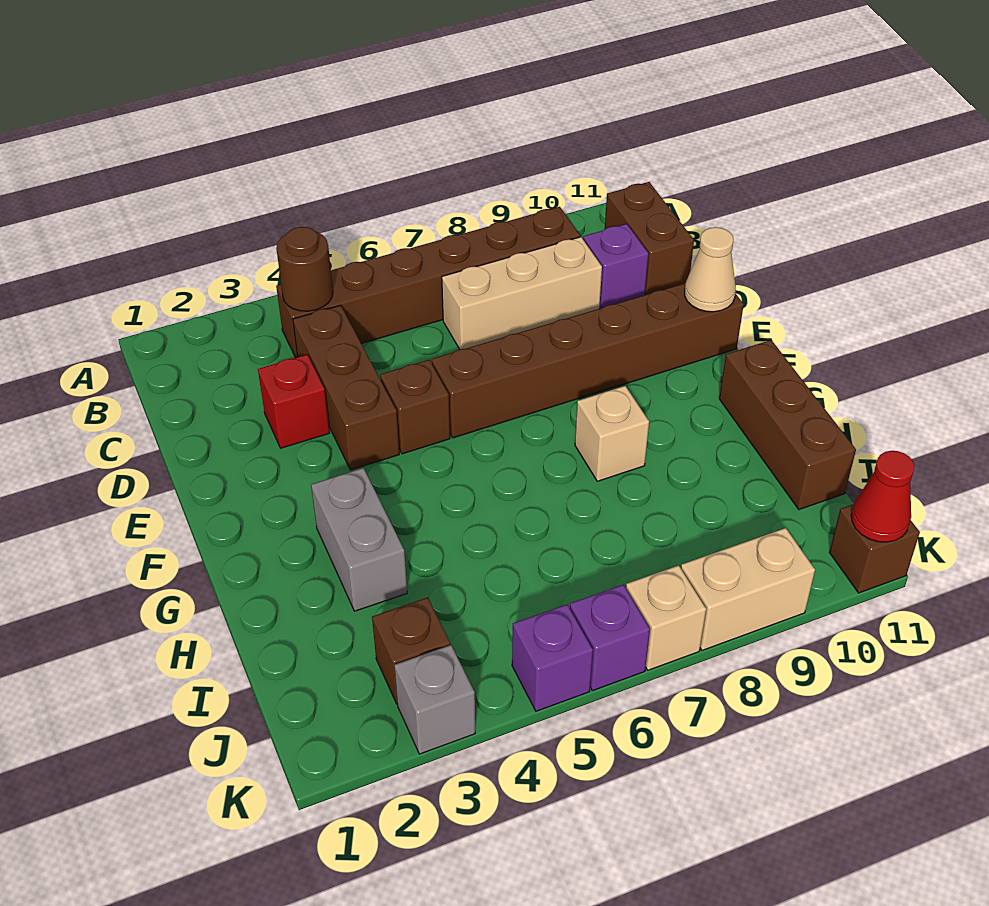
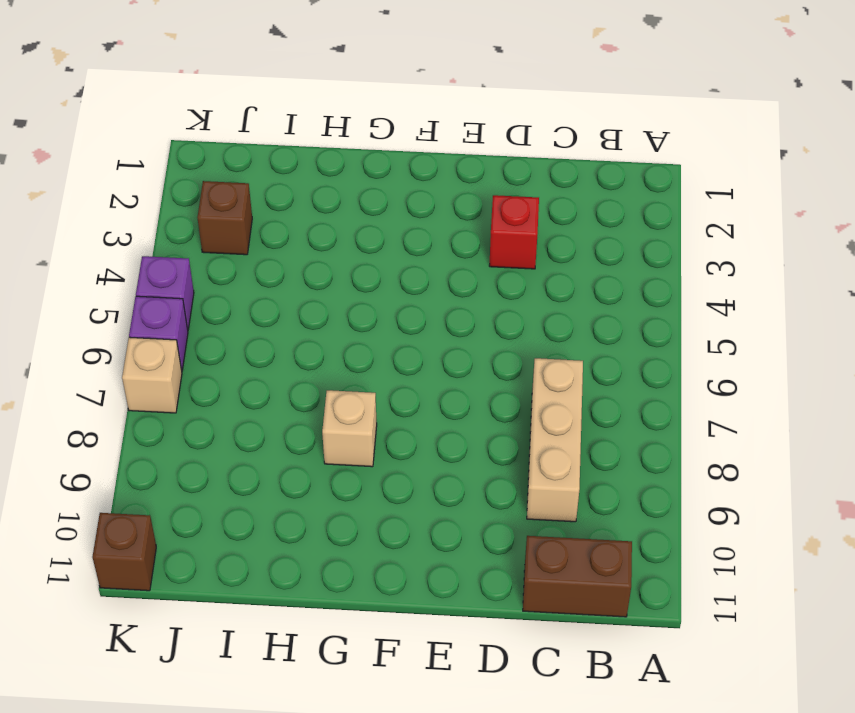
none -> brown brick B4:B9 level 1
none -> brown brick C4:E4 level 1
none -> purple brick C10 level 1

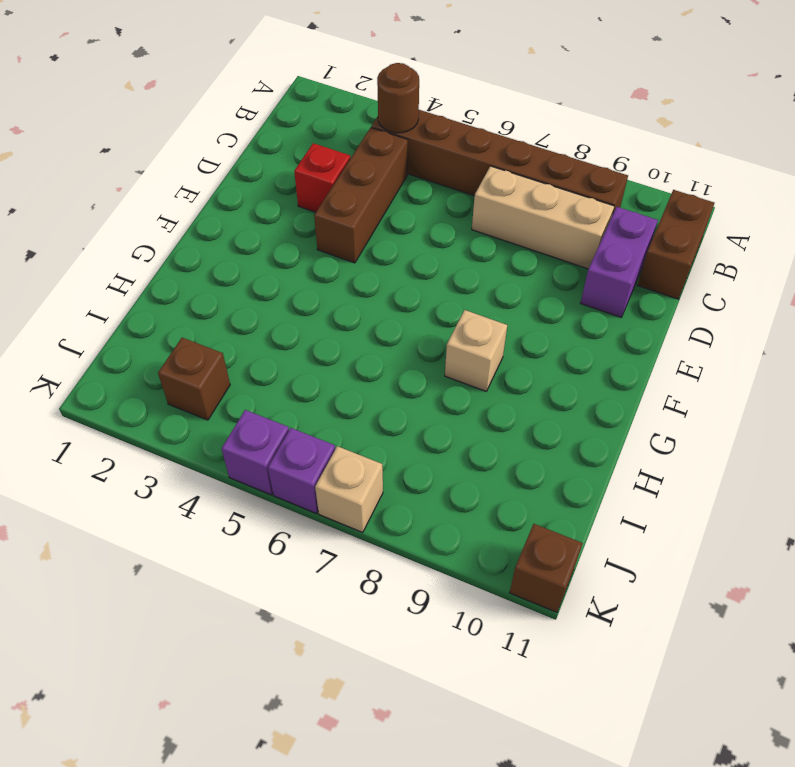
purple brick C10:D10 level 1 -> purple brick C10 level 1
none -> brown brick E5 level 1
none -> brown brick E6:E11 level 1
none -> grey brick G3:H3 level 1

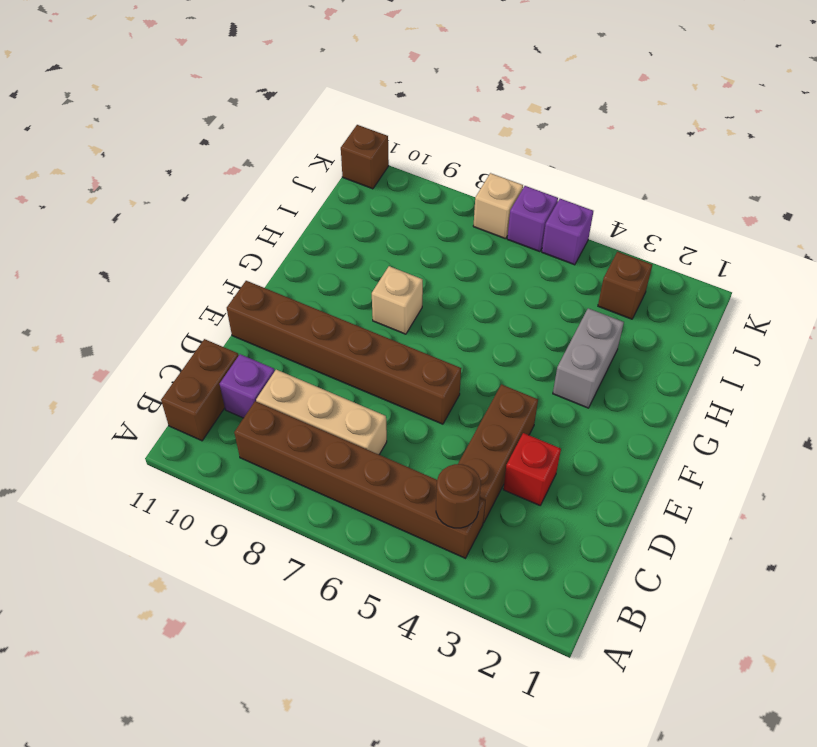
none -> brown brick E5 level 1
none -> brown brick G11:I11 level 1
none -> grey brick K3 level 1

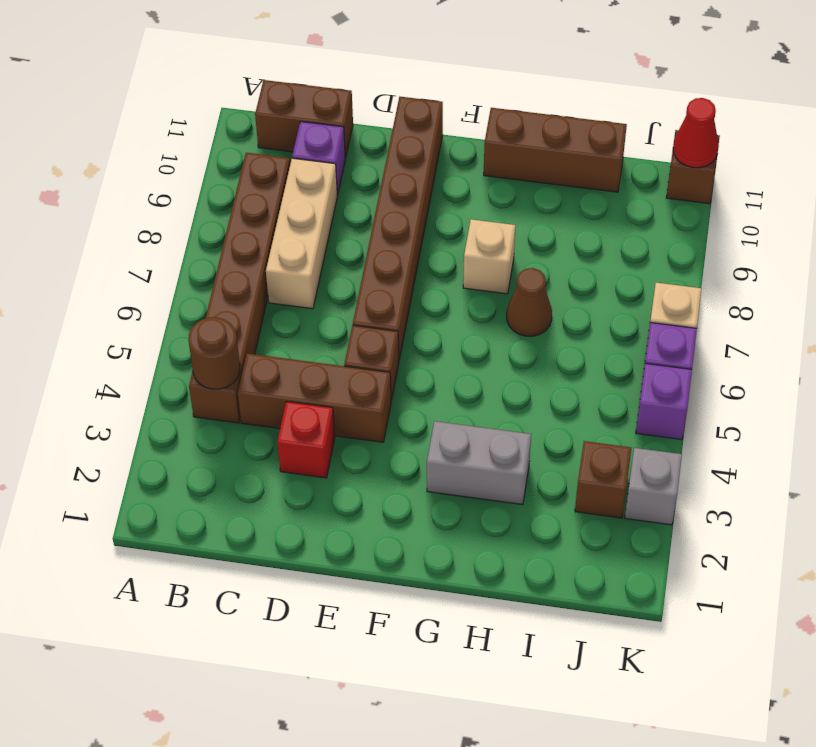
brown cone H7 level 1 -> none
none -> tan brick K8:K9 level 1
none -> tan cone E11 level 2

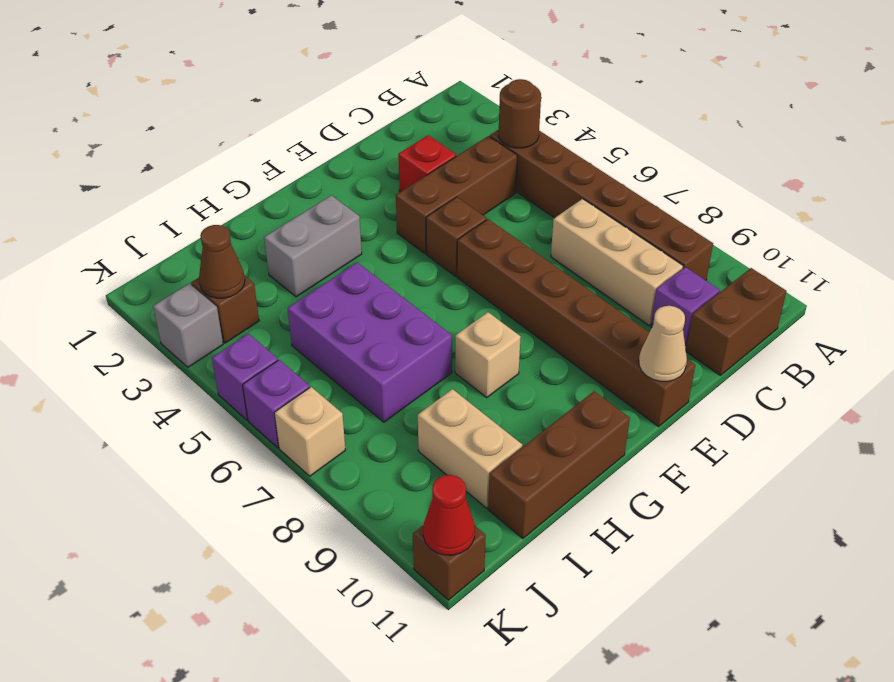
purple brick H5:I7 level 1 -> none
tan brick I9:I10 level 1 -> tan brick K8:K9 level 1
brown cone J3 level 2 -> none

